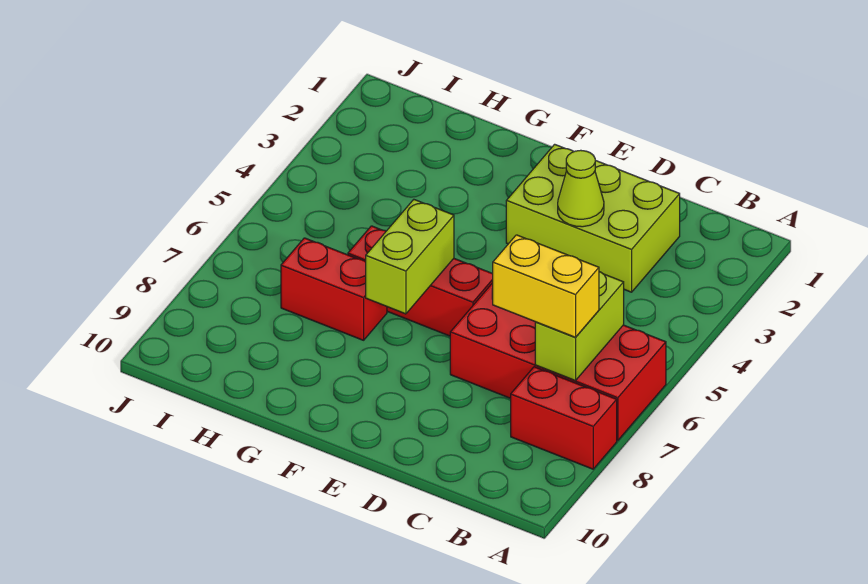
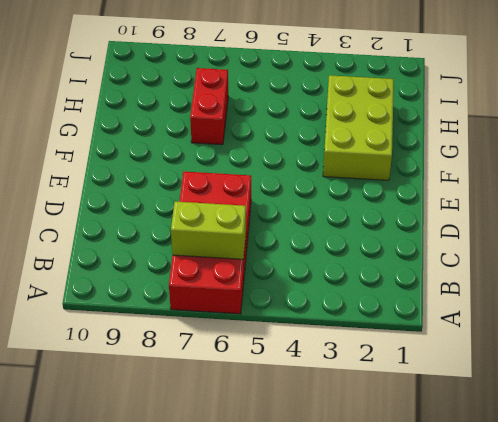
lime brick F2:H3 level 1 -> lime brick C2:E3 level 1
none -> red brick A8:B8 level 1
none -> red brick E6:G6 level 1

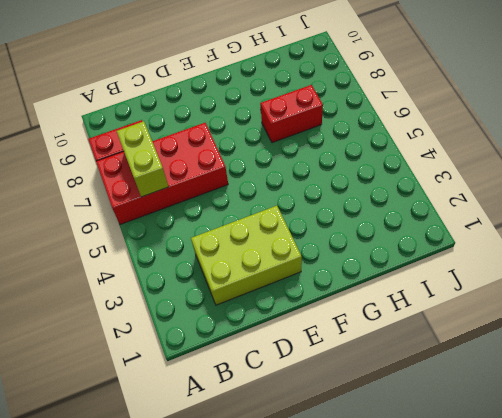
none -> red brick E6:G6 level 1
none -> lime cone D3 level 2

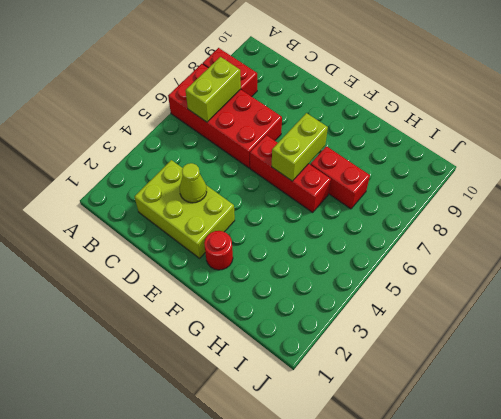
red round brick F2 level 1 -> none
none -> yellow brick B7:C7 level 3

